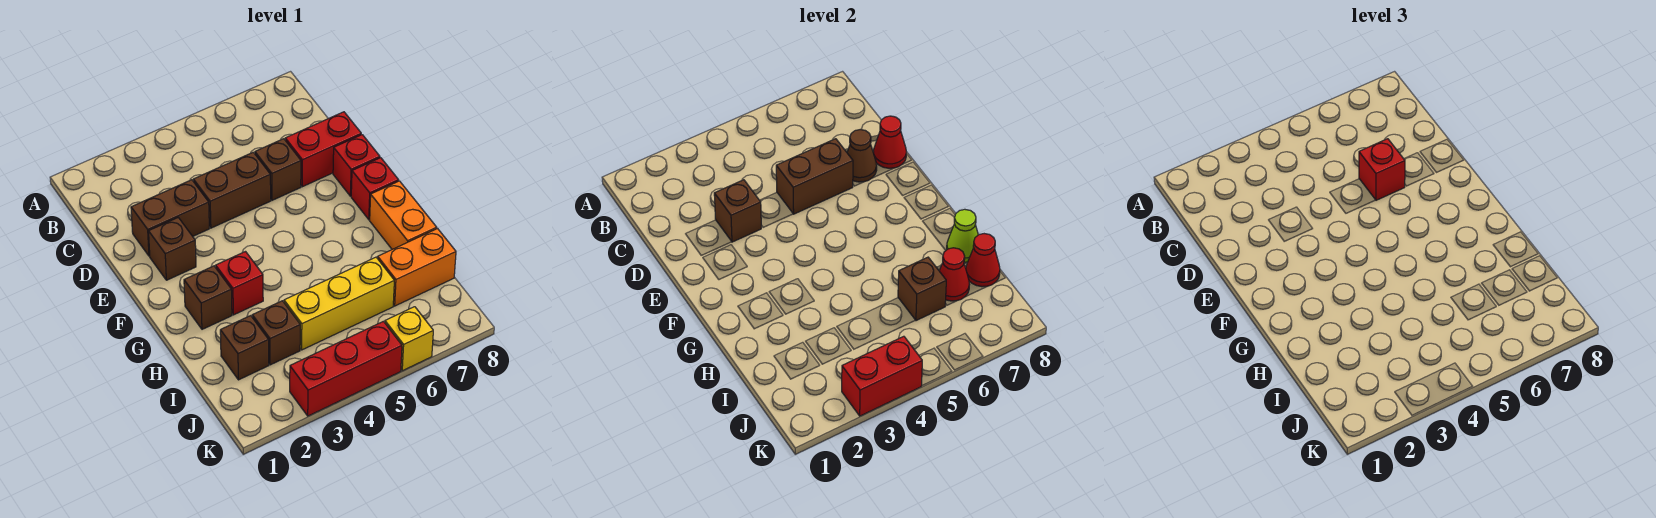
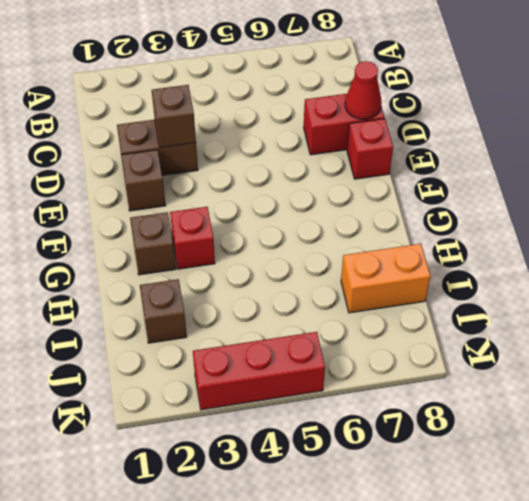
none -> brown brick D4:D5 level 1
none -> brown brick D6 level 1
none -> red brick F8 level 1

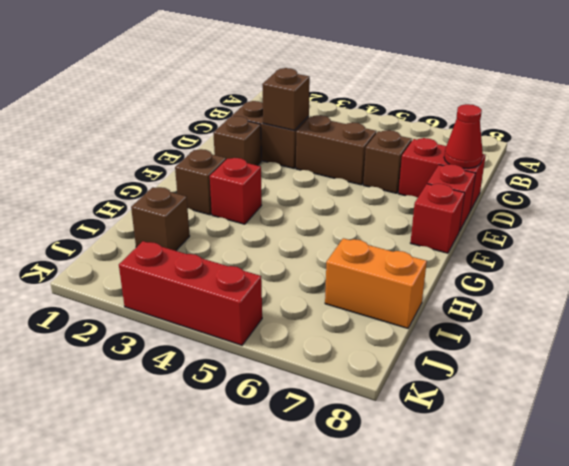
none -> orange brick G8:H8 level 1
none -> brown brick I3 level 1
none -> yellow brick I4:I6 level 1

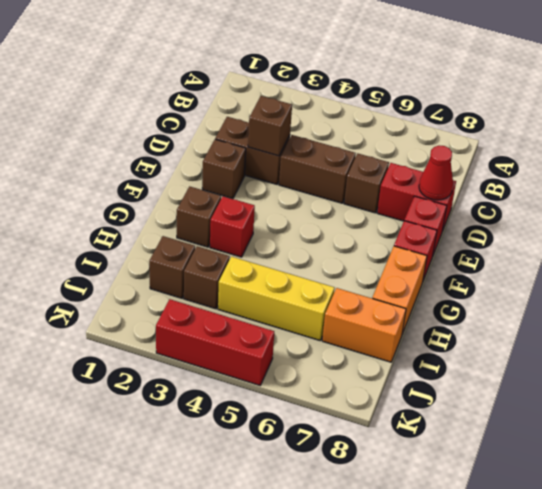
none -> yellow brick K6 level 1
none -> brown brick D5:D6 level 2
none -> brown cone D7 level 2

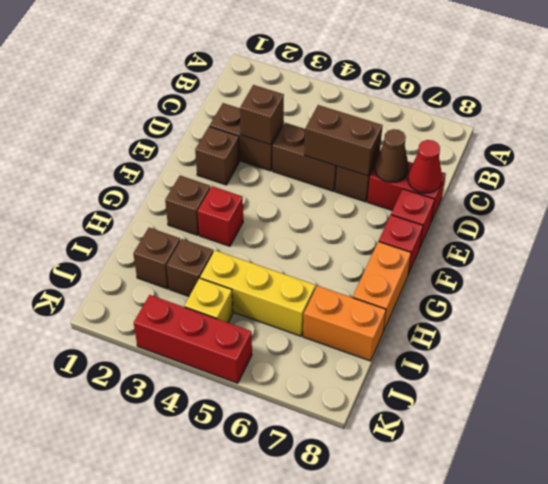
yellow brick J4 level 1 -> yellow brick K6 level 1
none -> lime cone H8 level 2
none -> brown brick I6 level 2
none -> red cone I7 level 2

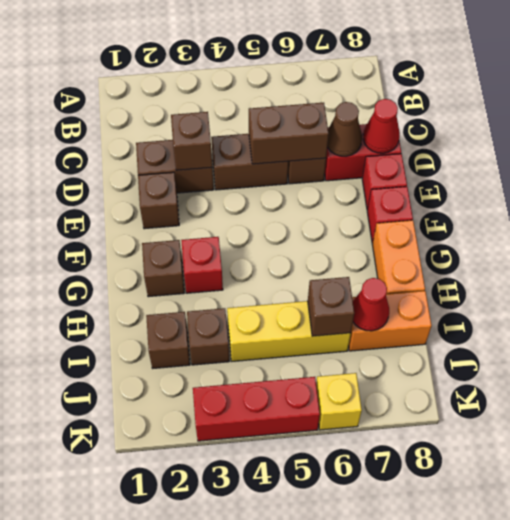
none -> lime cone H8 level 2
none -> red cone I8 level 2
none -> red brick K3:K4 level 2

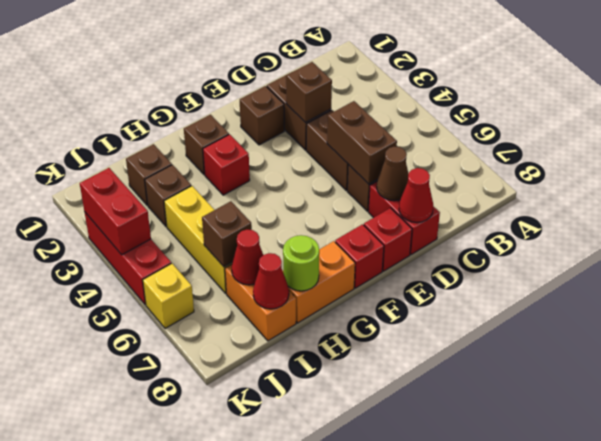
lime round brick H8 level 2 -> lime cone H8 level 2
none -> red brick D6 level 3

